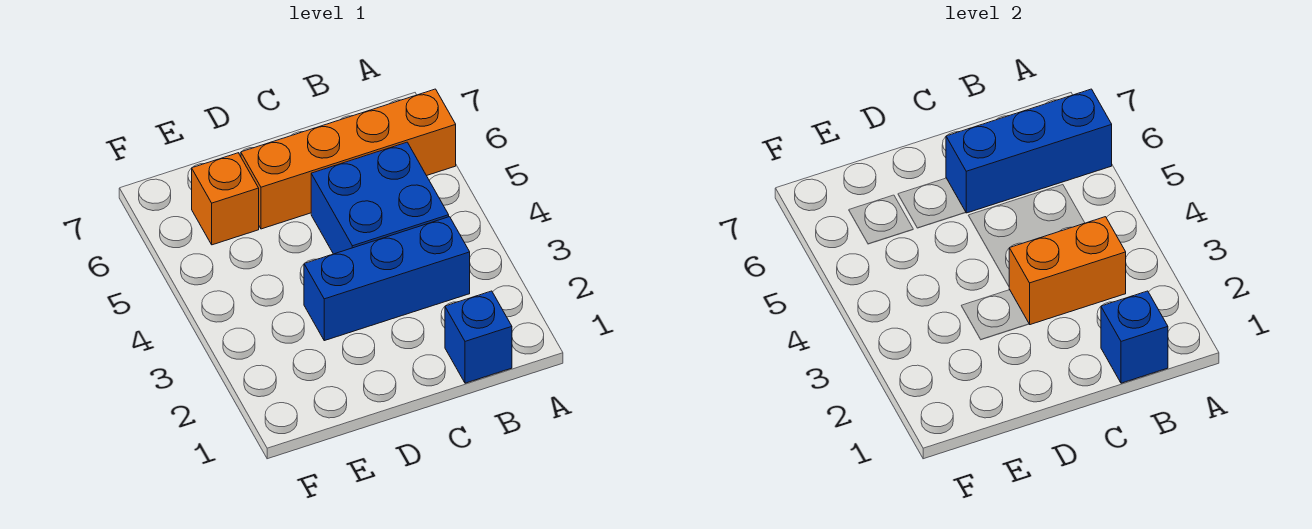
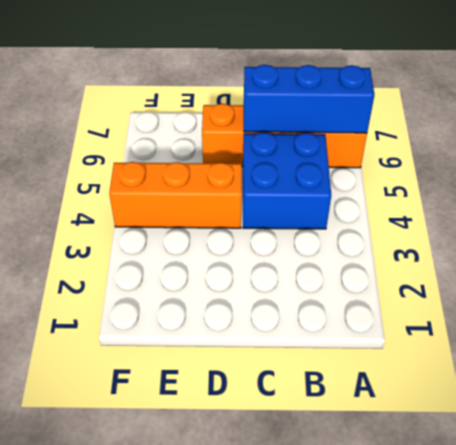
orange brick D4:F4 level 1 -> none
none -> blue brick B1 level 1
none -> blue brick B3:D3 level 1

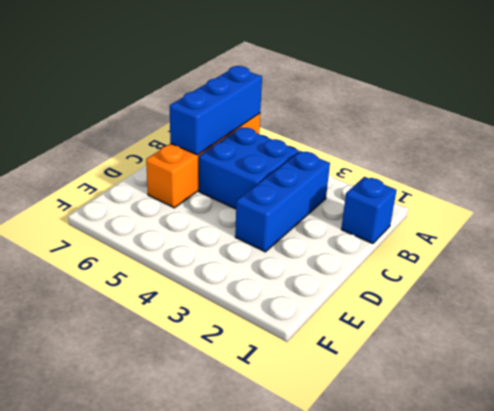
none -> orange brick E6 level 1
none -> blue brick B1 level 2

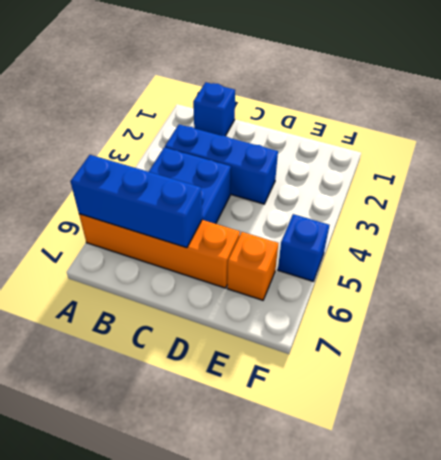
blue brick F5 level 1 -> blue brick B1 level 2
none -> orange brick B3:C3 level 2

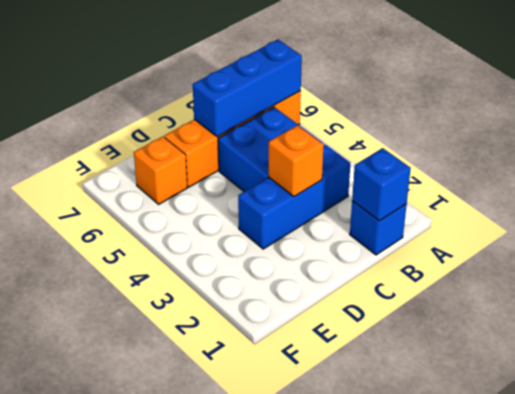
orange brick C3 level 2 -> orange brick B3:C3 level 2

